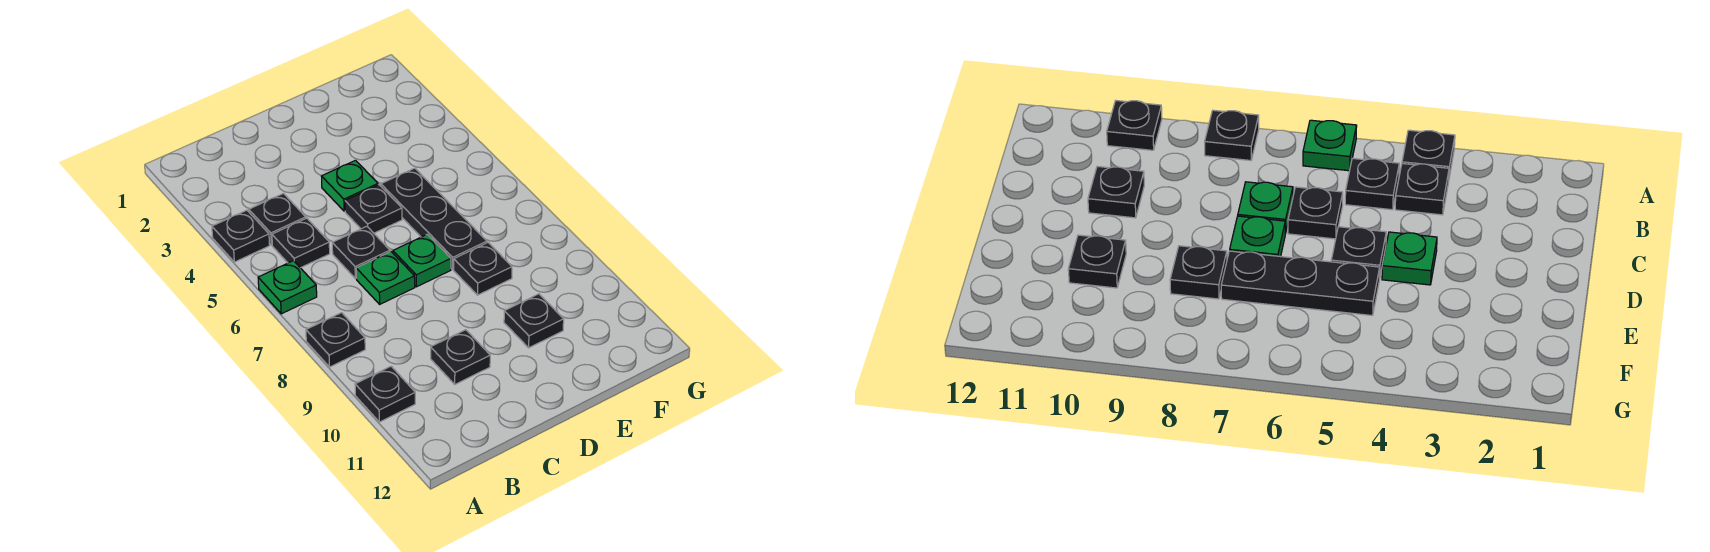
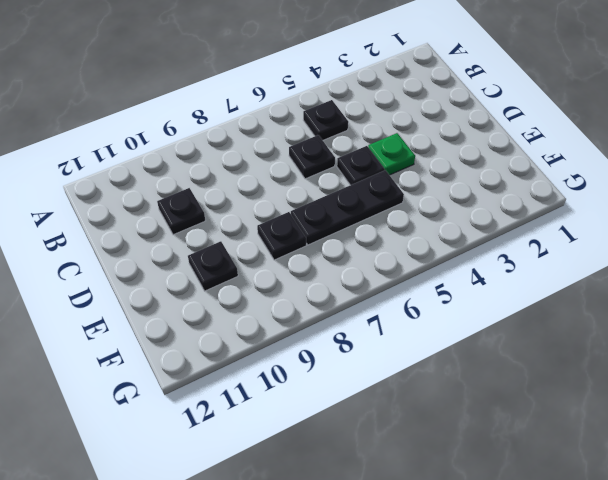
none -> black plate A4 level 1
none -> green plate A6 level 1
none -> black plate A8 level 1

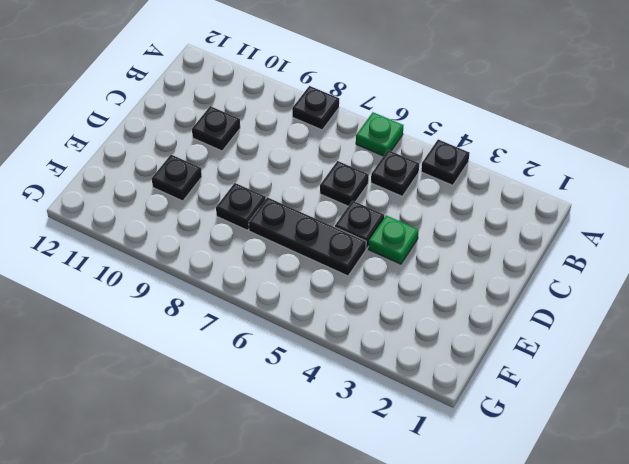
none -> black plate A10 level 1
none -> black plate B4 level 1
none -> green plate C7 level 1

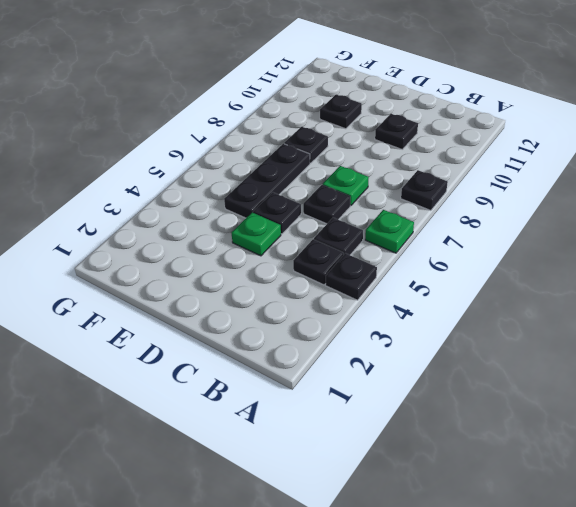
none -> black plate A10 level 1
none -> green plate D7 level 1

